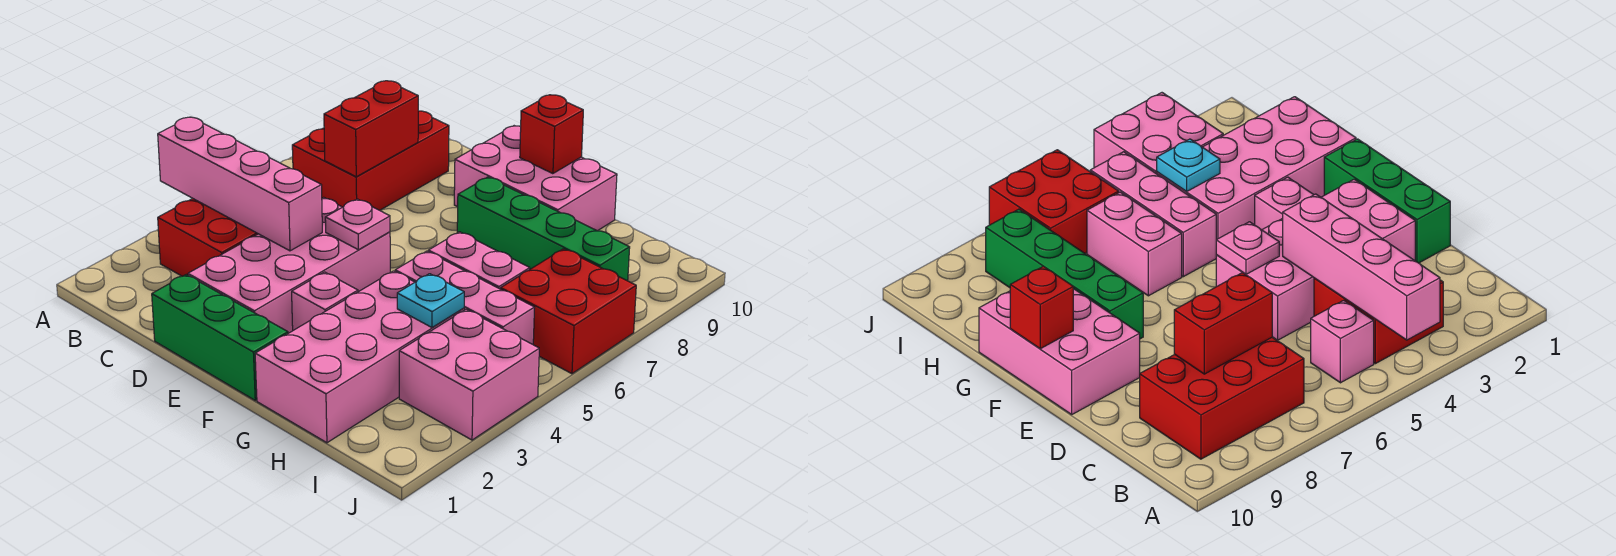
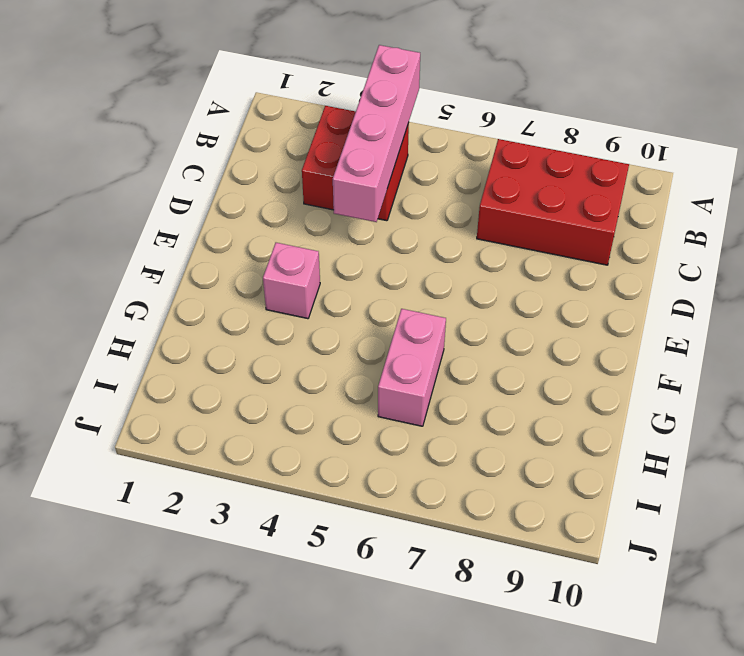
none -> pink brick B5 level 1
none -> green brick D1:F1 level 1
none -> pink brick D2:E5 level 1

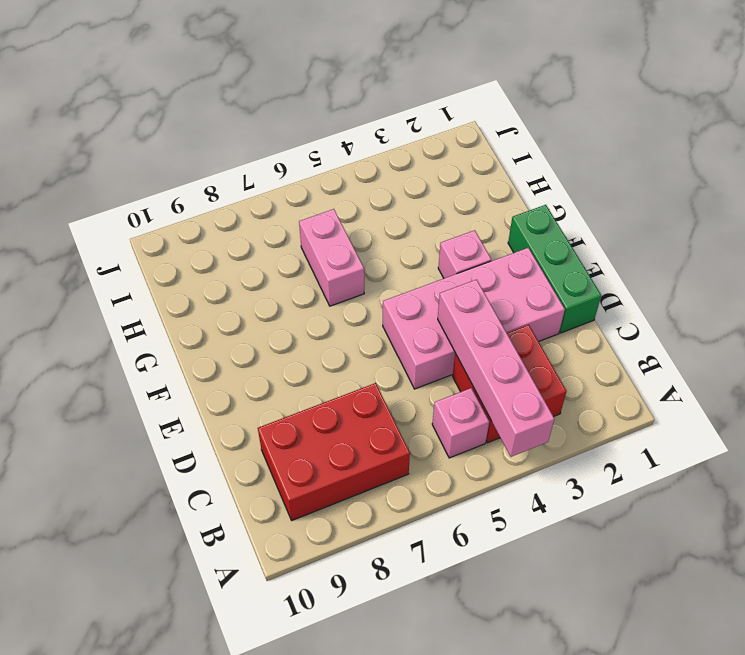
none -> pink brick E9:G10 level 1
none -> green brick F8:I8 level 1
none -> pink brick G1:H4 level 1

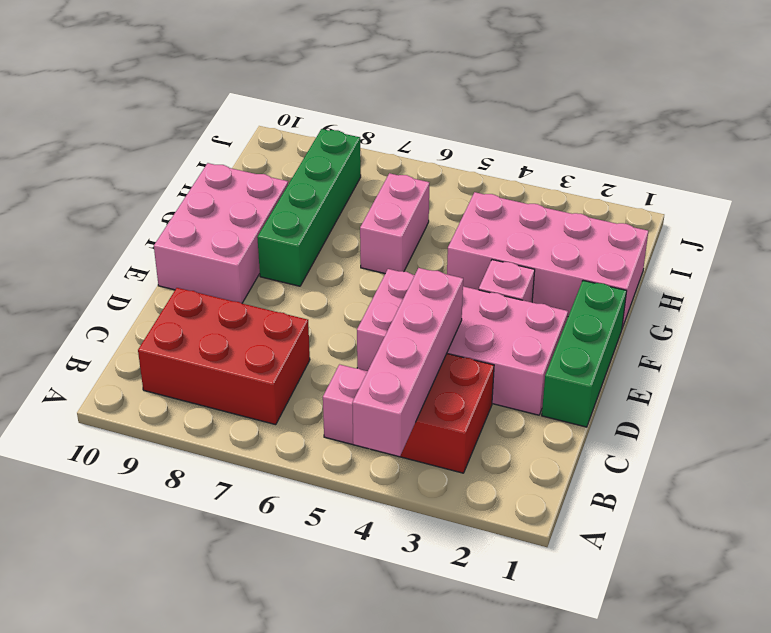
none -> pink brick G5:I5 level 1
none -> pink brick I3:J4 level 1
none -> red brick I6:J7 level 1

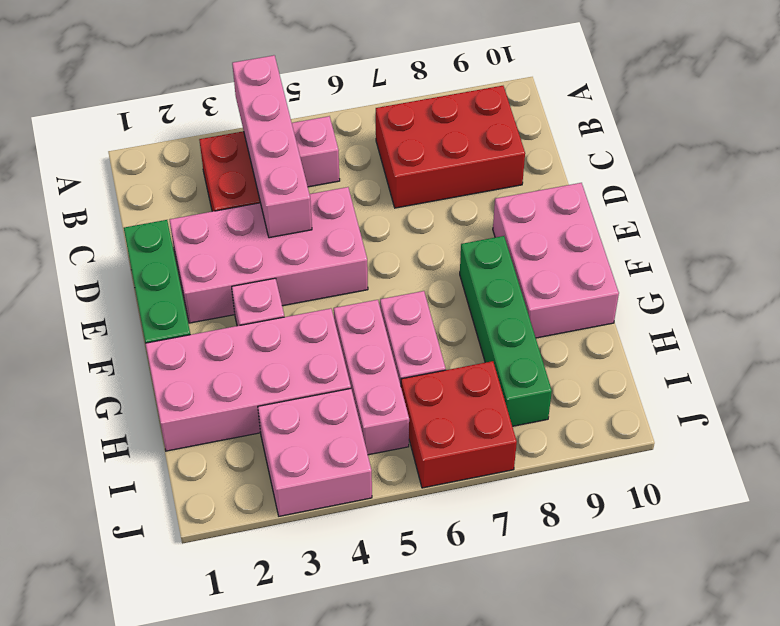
none -> red brick C7:C8 level 2
none -> pink plate E5 level 2
none -> red brick F10 level 2

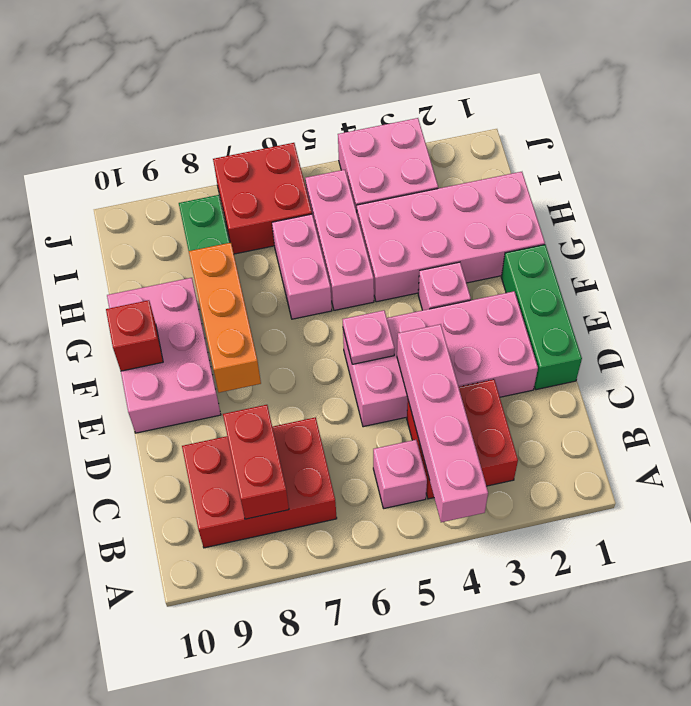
red brick B8:C8 level 2 -> red brick C7:C8 level 2
orange brick E8:G8 level 2 -> none
none -> cyan plate H4 level 2

